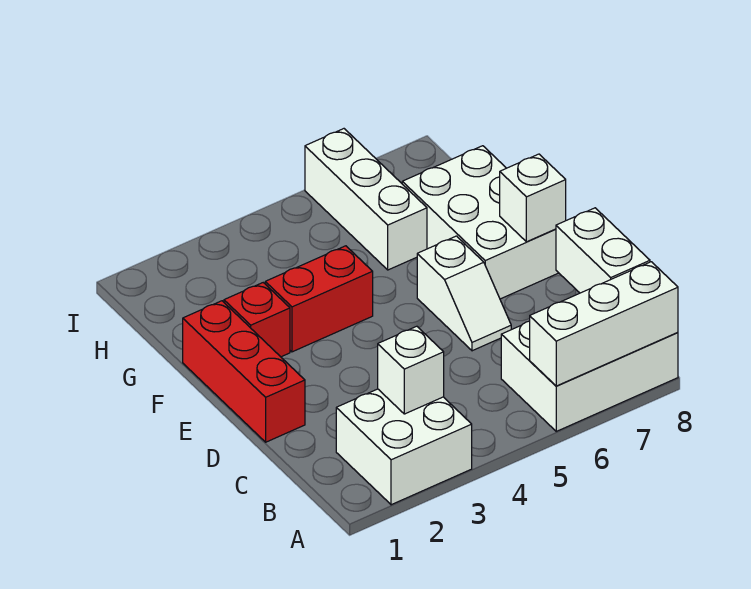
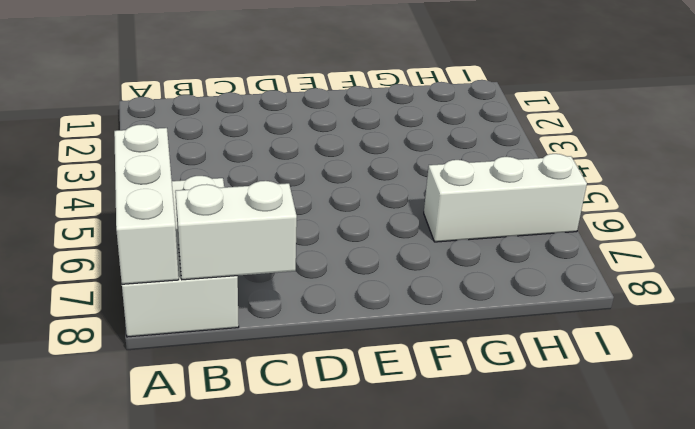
none -> white brick A2:B3 level 1
none -> red brick D1:F1 level 1
none -> white slope D6:E6 level 1 top E

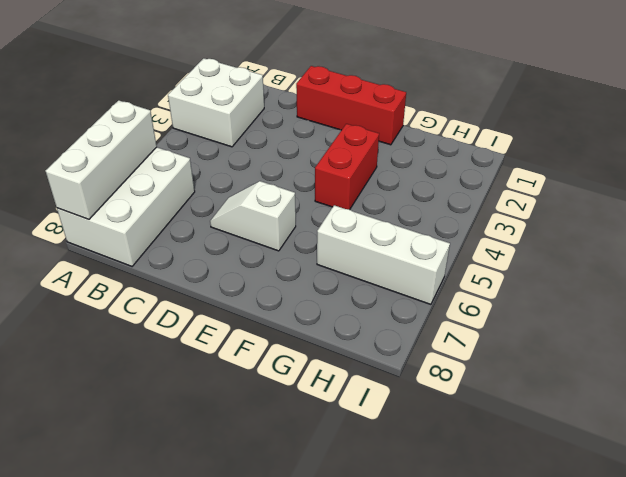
none -> white brick E7:G8 level 1
none -> red brick F2 level 1
none -> white brick B3 level 2

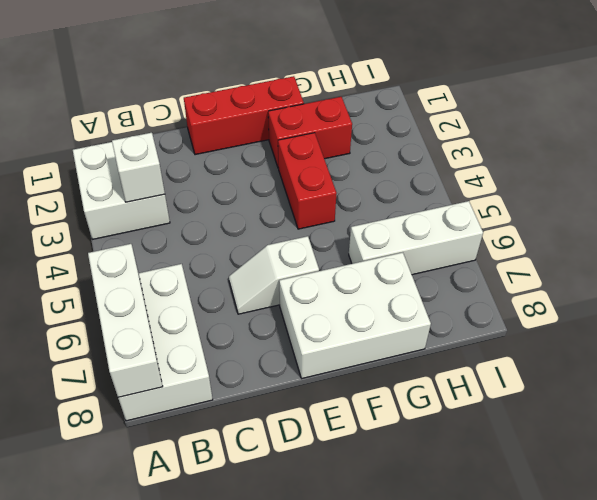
red brick F2:G2 level 1 -> red brick F2 level 1
none -> white brick B8:C8 level 2
none -> white brick E8 level 2

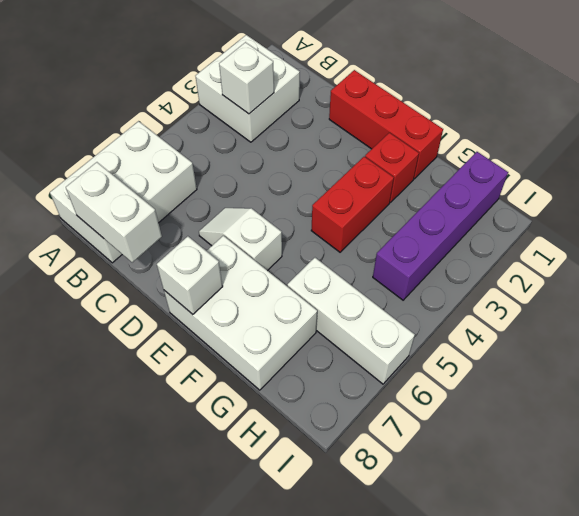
purple brick H1:H4 level 1 -> none
none -> white brick A6:A8 level 2

